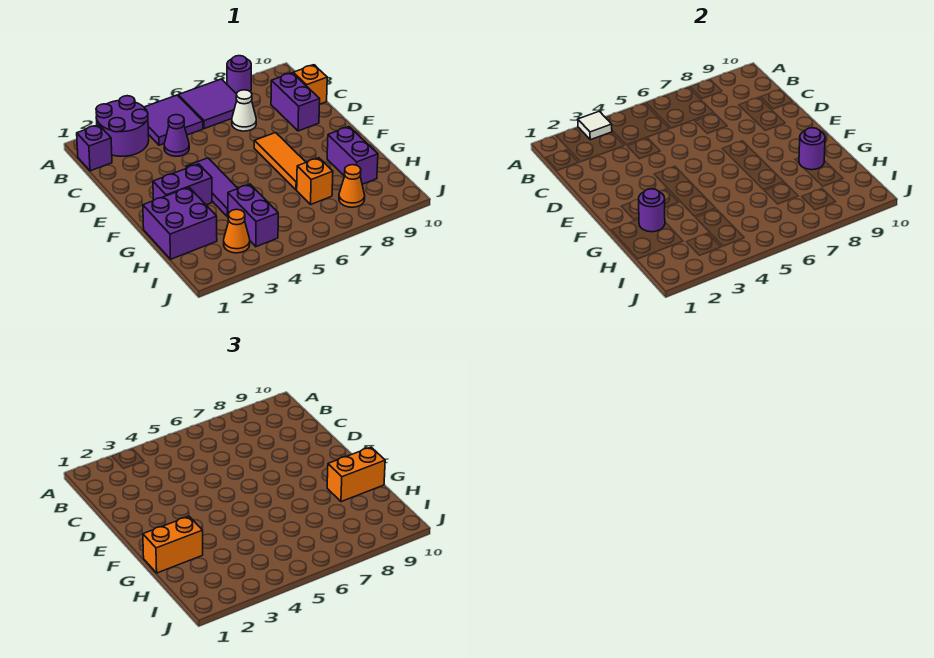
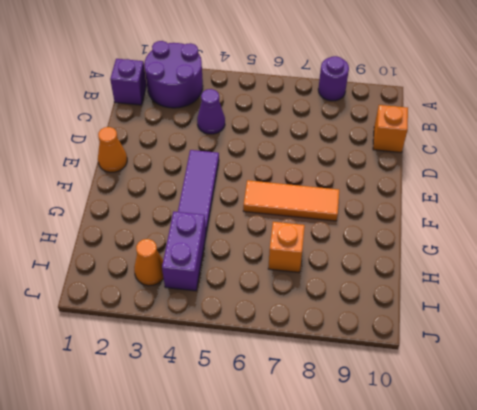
orange cone E1 level 1 -> orange cone I8 level 1
orange tile F6:F8 level 1 -> orange tile E7:G7 level 1
none -> purple tile A4:B5 level 1
none -> purple tile A6:B7 level 1
none -> white cone C7 level 1

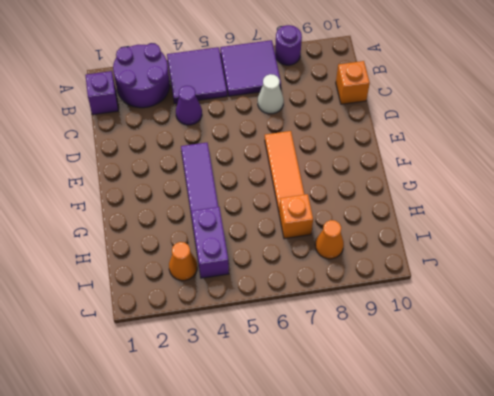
none -> purple brick C9:D9 level 1
none -> purple brick F2:F3 level 1
none -> purple brick G1:H2 level 1

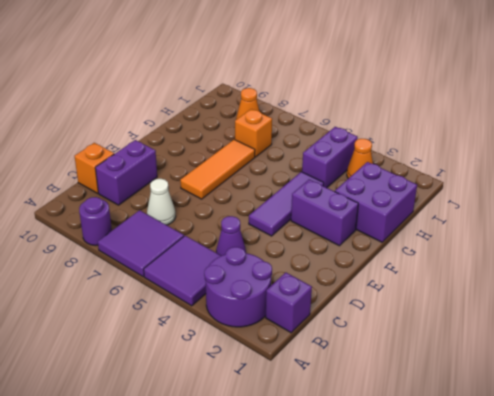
none -> purple brick G9:H9 level 1
none -> white tile A3 level 2
none -> purple round brick G2 level 2

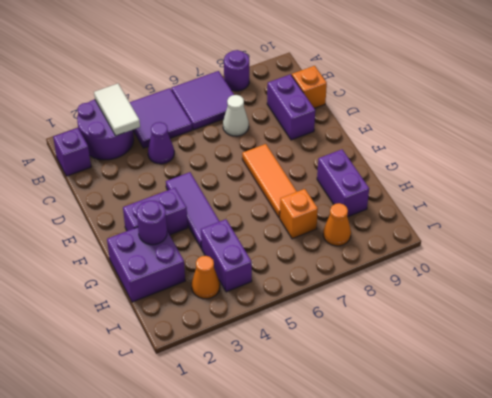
white tile A3:B3 level 2 -> white tile A3 level 2
none -> purple round brick G9 level 2
none -> orange brick G1:G2 level 3
none -> orange brick G9:G10 level 3

